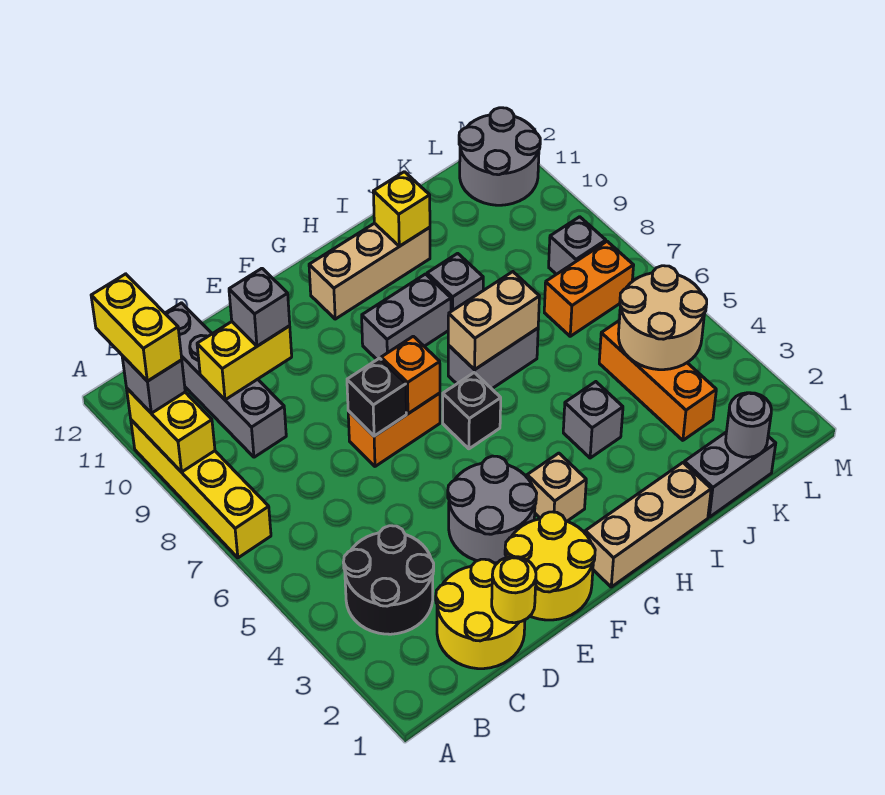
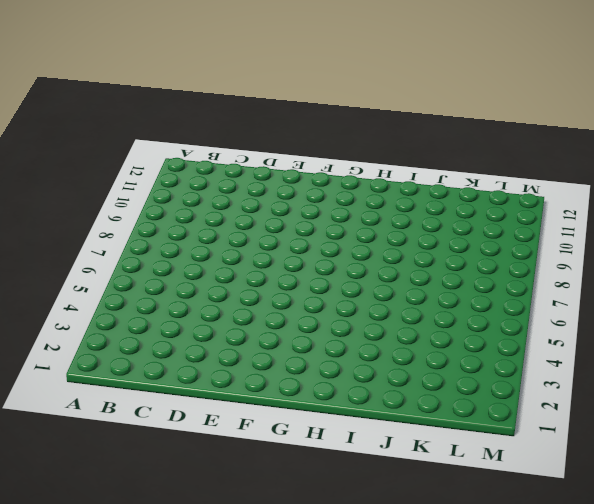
none -> yellow brick A7:A10 level 1
none -> black round brick B3:C4 level 1
none -> yellow round brick C1:D2 level 1
none -> grey brick C9:C12 level 1

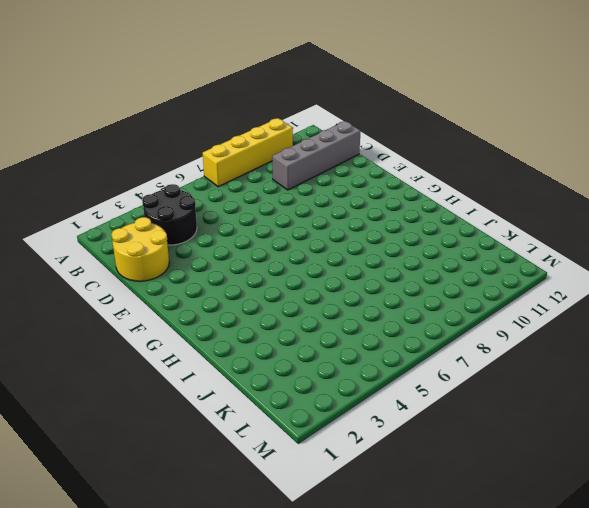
none -> yellow round brick E1:F2 level 1
none -> grey round brick E3:F4 level 1
none -> orange brick E7:F7 level 1
none -> tan brick G1:I1 level 1

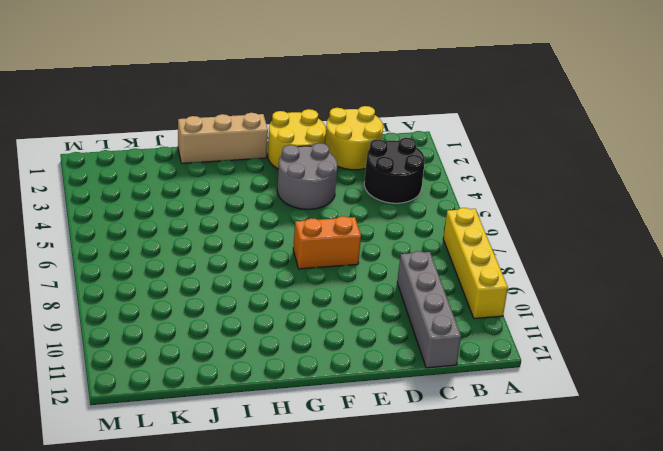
none -> tan brick G3 level 1
none -> black brick G6 level 1
none -> grey brick G9:H9 level 1
none -> tan brick G11:I11 level 1

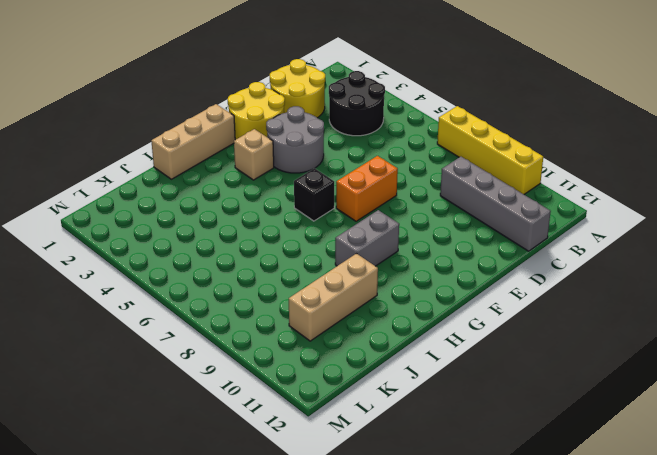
tan brick I10:K10 level 1 -> tan brick G11:I11 level 1
none -> grey brick H7:I7 level 1
none -> grey brick I4 level 1
none -> grey brick I9 level 1
none -> grey brick J1:K1 level 1

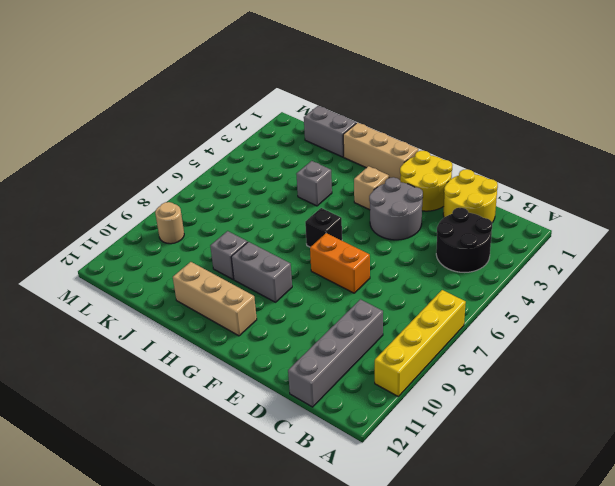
tan round brick L9 level 1 -> none
none -> grey brick H7:I7 level 1
none -> orange brick K3:K5 level 1
none -> orange brick K7:L7 level 1
none -> grey brick L8 level 1

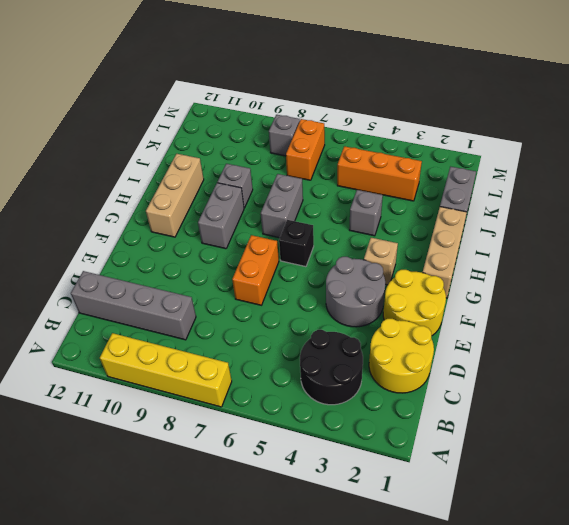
none -> grey round brick L11:M12 level 1
none -> yellow brick A9:A10 level 2
none -> yellow brick C10:D10 level 2
none -> yellow round brick D1 level 2

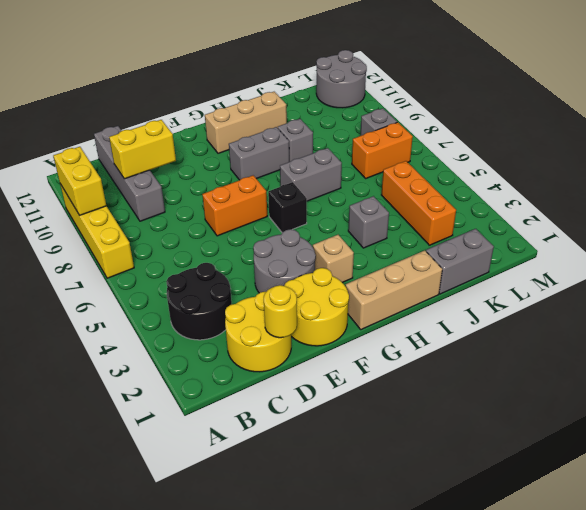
none -> black brick E7 level 2
none -> orange brick F7 level 2
none -> tan brick H7:I7 level 2
none -> yellow brick I11 level 2

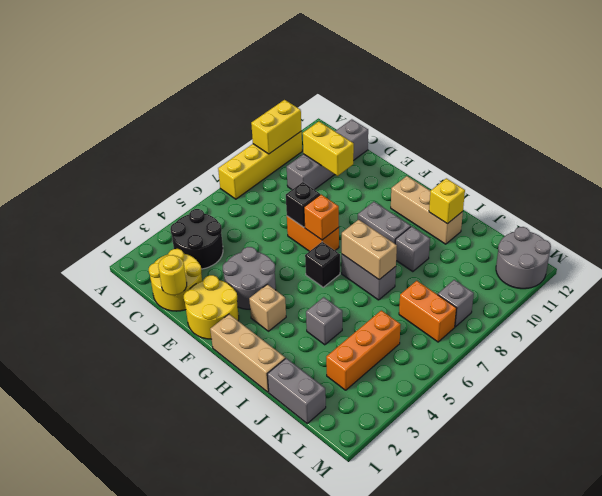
none -> grey round brick K1 level 2
none -> tan round brick K4:L5 level 2
none -> grey brick A10 level 3
none -> grey brick D10 level 3

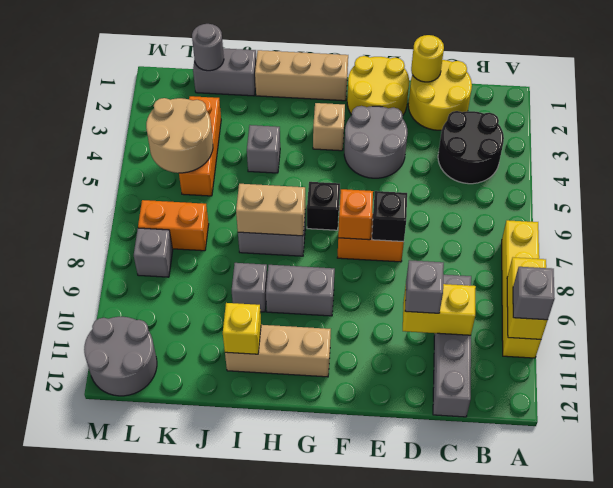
none -> yellow brick A10:A11 level 4

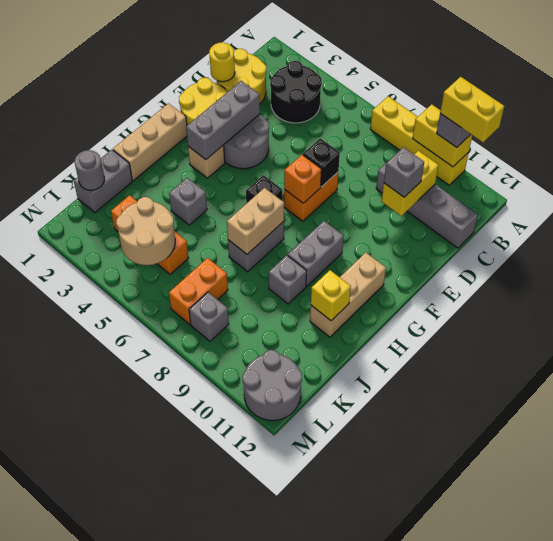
grey brick E3:G3 level 2 -> none

